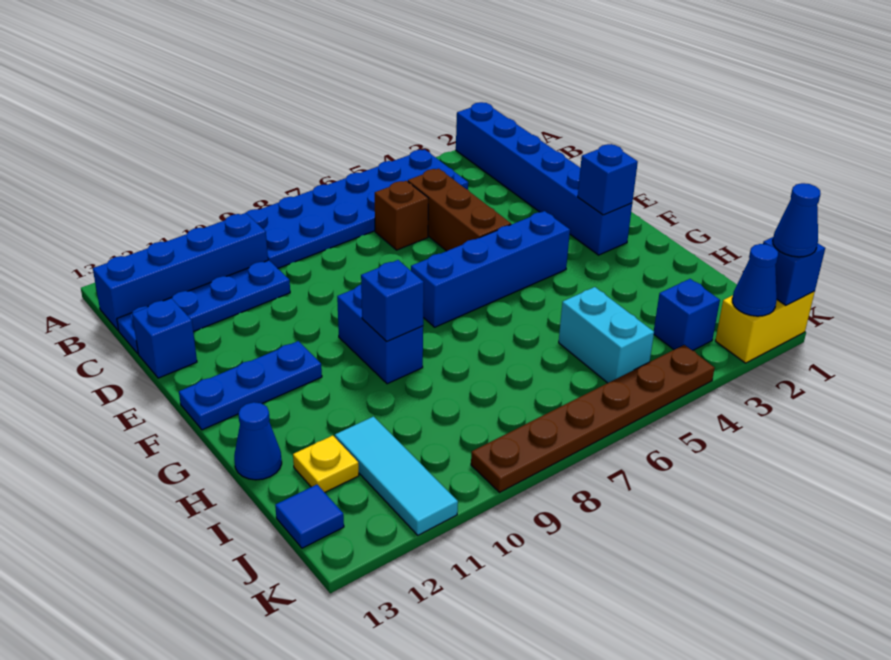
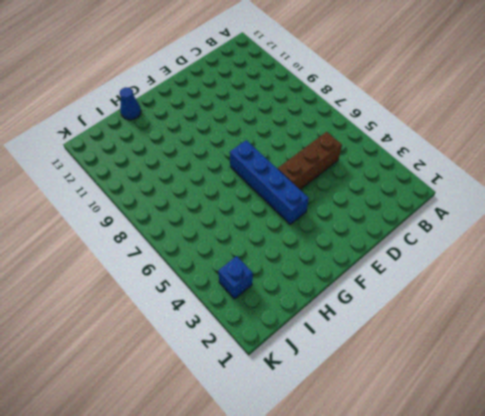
none -> blue brick A2:F2 level 1
none -> blue plate A4:B9 level 1
none -> blue brick B10:B13 level 1

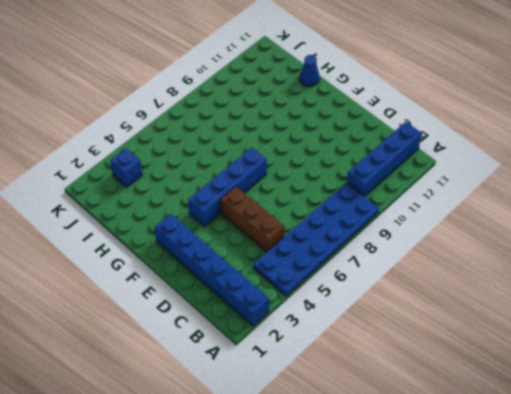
none -> brown brick C6 level 1
none -> blue plate C10:C13 level 1
none -> blue brick D13 level 1

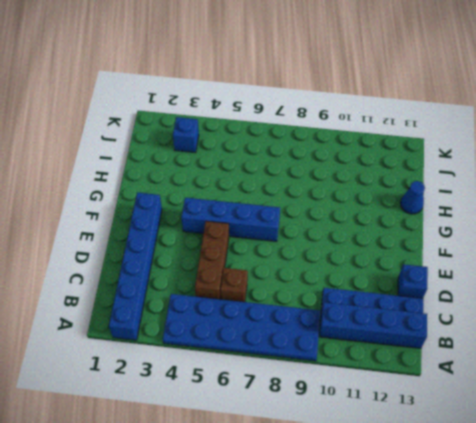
none -> blue brick F9:G9 level 1
none -> blue plate F11:F13 level 1
none -> cyan brick I5:J5 level 1

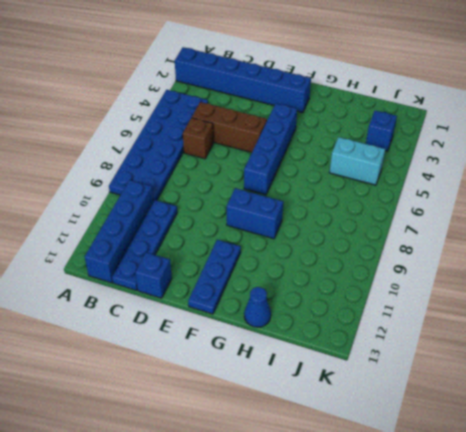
none -> cyan tile I11:K11 level 1
none -> yellow plate I12 level 1
none -> blue tile J13 level 1

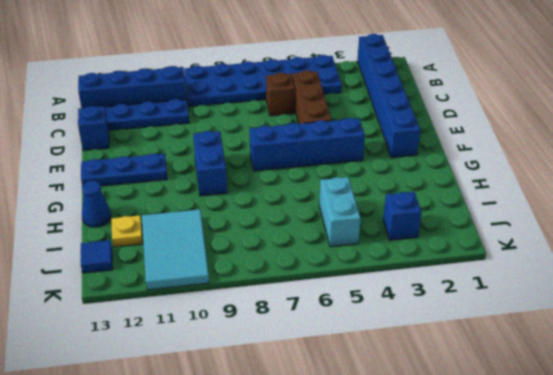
cyan tile I10:K11 level 1 -> cyan tile I11:K11 level 1
none -> yellow brick K1:K2 level 1
none -> brown plate K4:K9 level 1
none -> blue brick F2 level 2

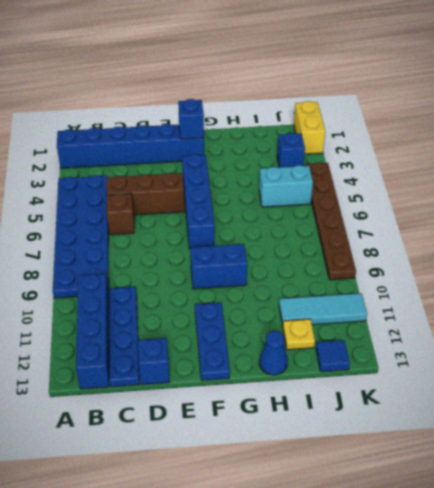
none -> blue brick G9 level 2
none -> blue brick K1 level 2
none -> blue cone K2 level 2

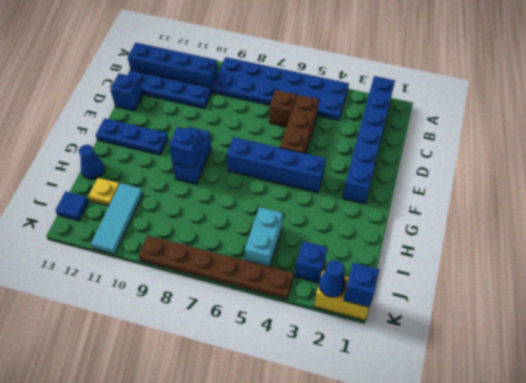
none -> blue brick F2 level 2
none -> blue cone K1 level 3

